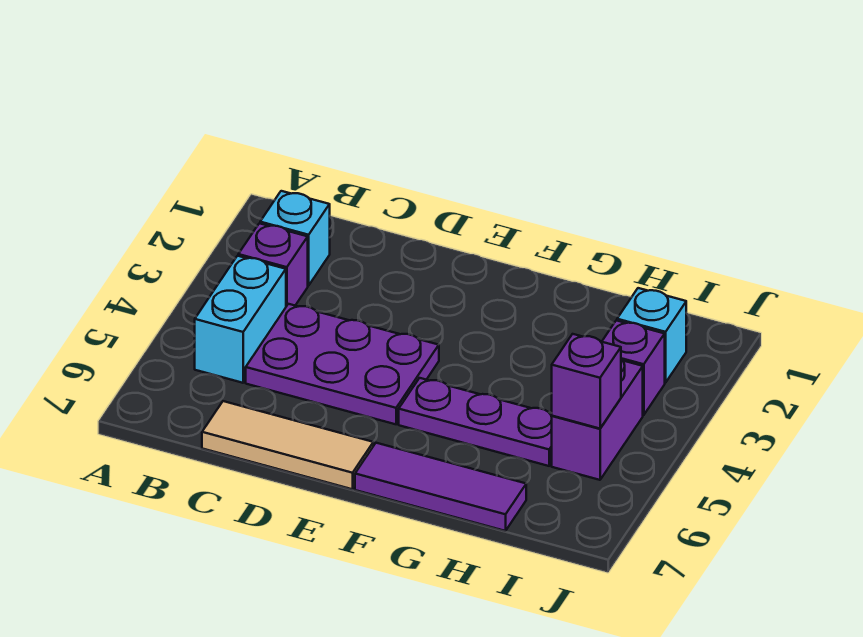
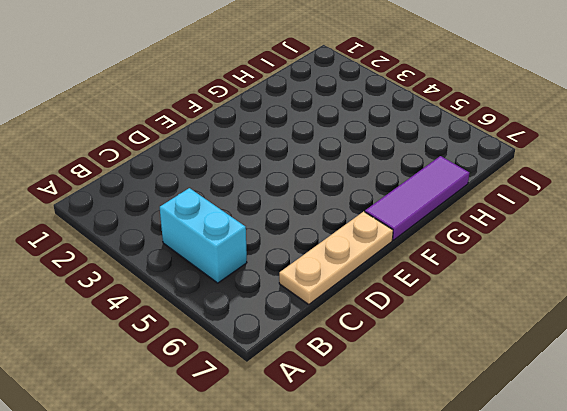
tan plate C7:E7 level 1 -> tan tile C7:E7 level 1
none -> cyan brick B2 level 1
none -> purple brick B3 level 1

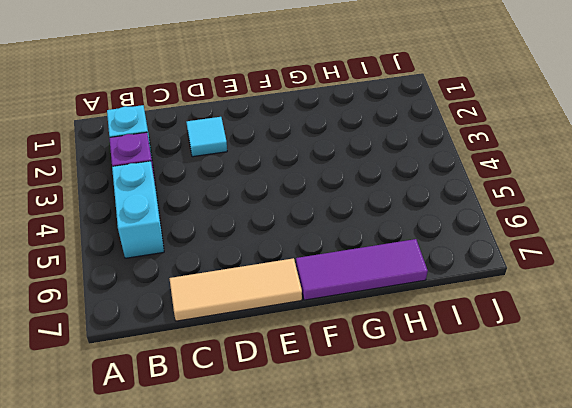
cyan tile D2 level 1 -> none
none -> purple plate C4:E5 level 1
none -> purple plate F5:H5 level 1

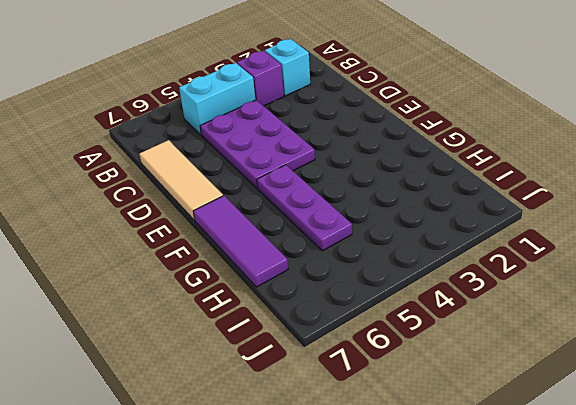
none -> cyan brick I2 level 1
none -> purple brick I3 level 1

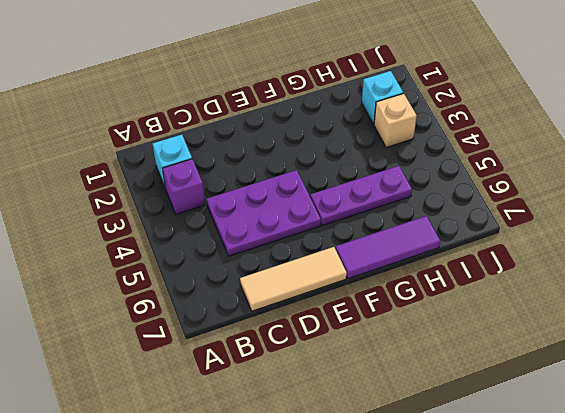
tan brick I3 level 1 -> purple brick I3 level 1
none -> cyan brick B4:B5 level 1
none -> purple brick I4:I5 level 1

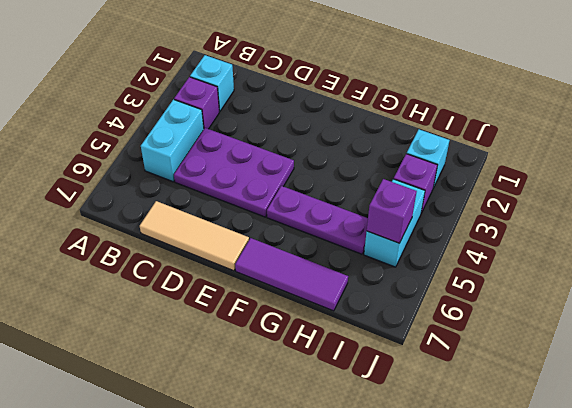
cyan brick I4:I5 level 1 -> purple brick I4:I5 level 1

